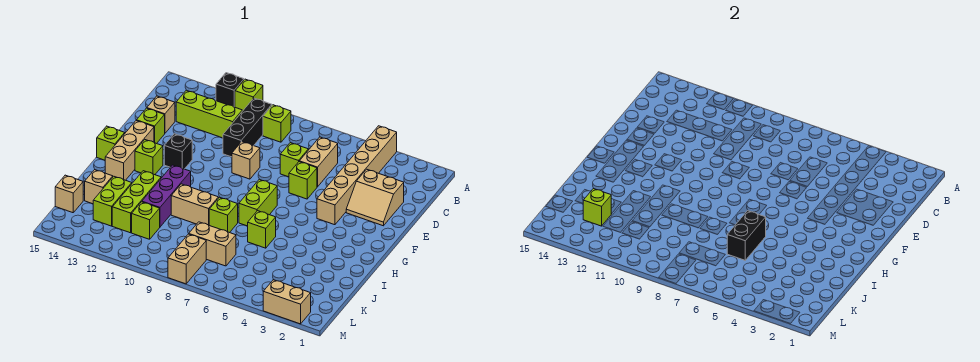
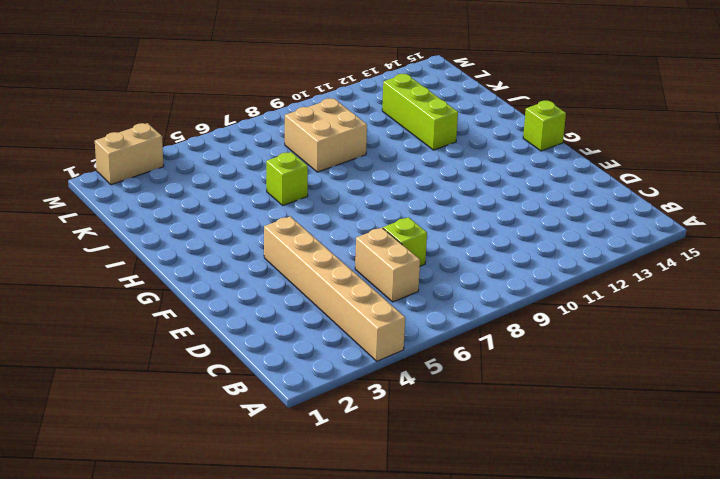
tan brick J8:K9 level 1 -> tan brick K7:K8 level 1
none -> lime brick A11 level 1
none -> black brick A12 level 1
none -> lime brick B9 level 1
none -> black brick B10:D10 level 1

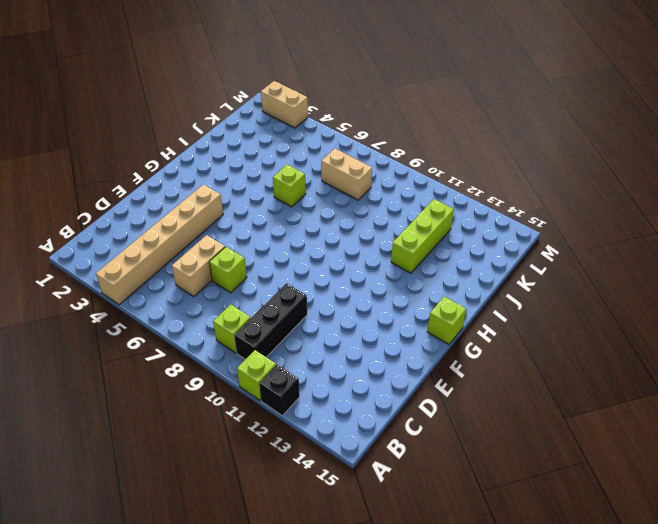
none -> lime brick C11:C13 level 1
none -> tan slope D2:E3 level 1 top D
none -> tan brick D14 level 1
none -> lime brick E6 level 1

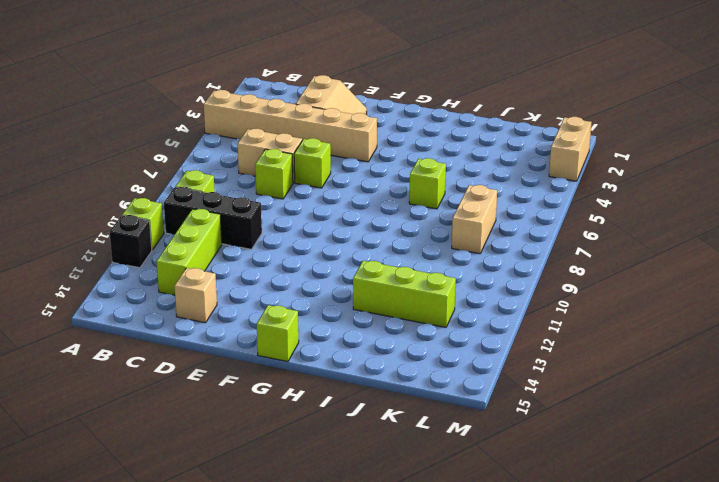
none -> tan brick E9 level 1
none -> lime brick E14 level 1
none -> black brick F12 level 1
none -> tan brick F14:H14 level 1

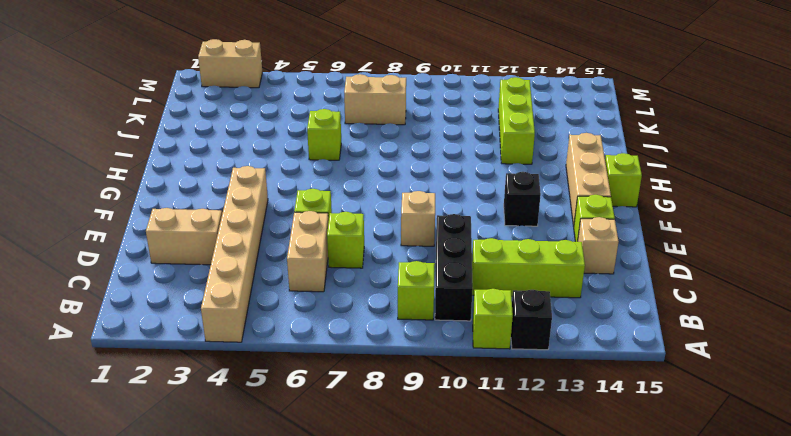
none -> lime brick G7:H7 level 1
none -> lime brick G13 level 1
none -> purple brick H11:J11 level 1
none -> lime brick I8 level 1

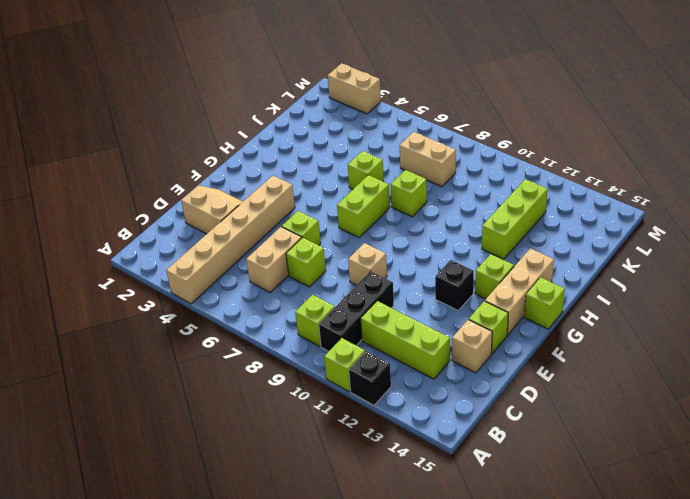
none -> purple brick H11:J11 level 1
none -> tan brick I9:I10 level 1
none -> lime brick J13:K13 level 1
none -> tan brick J14 level 1

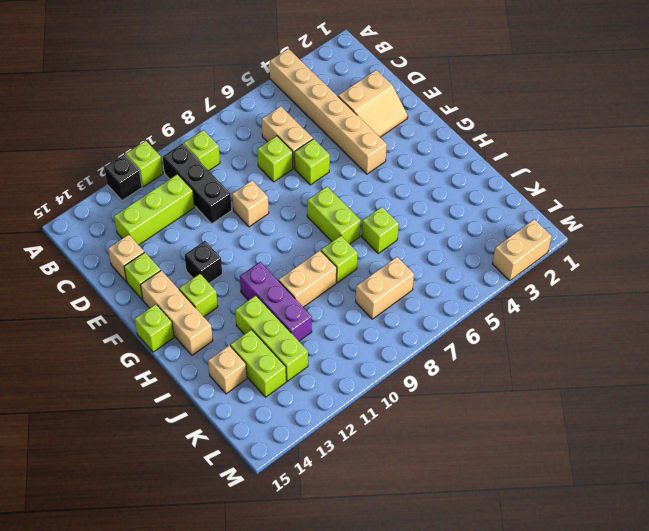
none -> lime brick K11 level 1
none -> tan brick K15 level 1
none -> tan brick L8:M8 level 1
none -> black brick I6:J6 level 2

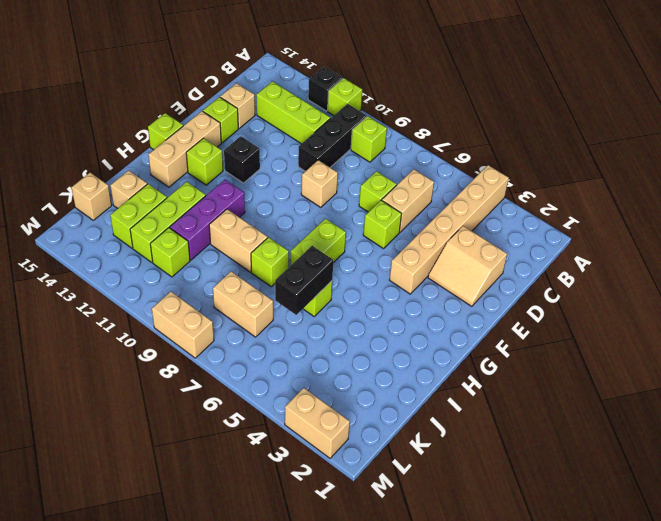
tan brick M8:M9 level 1 -> tan brick L8:M8 level 1
none -> lime brick K13 level 2

